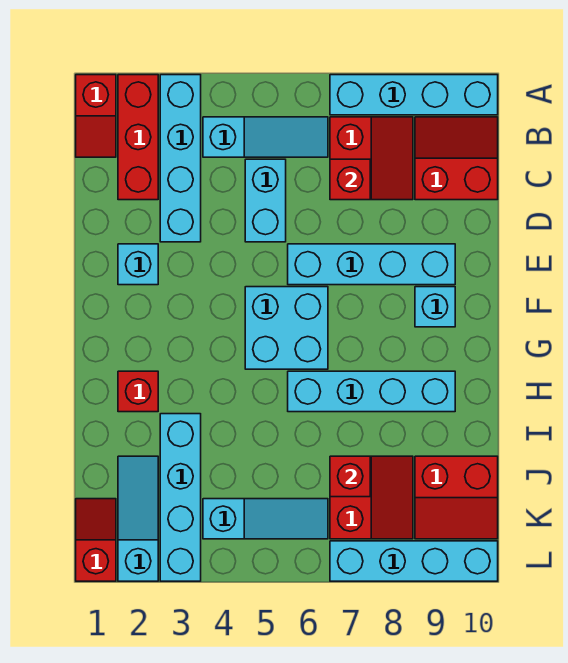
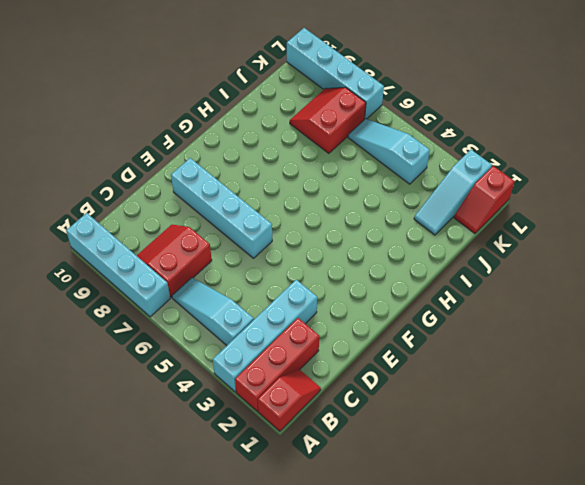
none -> red slope B9:C10 level 1 top C
none -> cyan brick C5:D5 level 1
none -> cyan brick E2 level 1

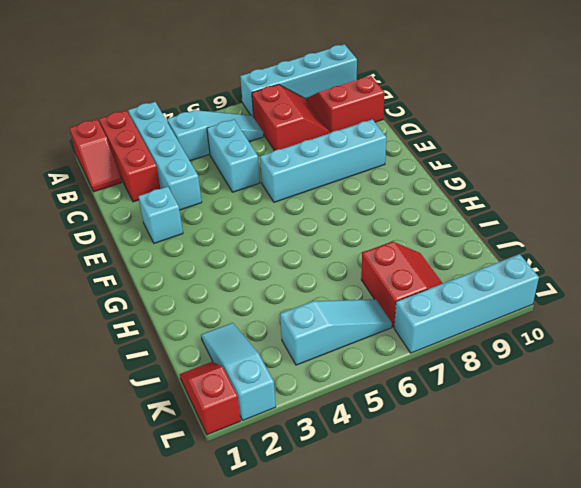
none -> cyan brick F5:G6 level 1
none -> cyan brick F9 level 1
none -> red brick H2 level 1

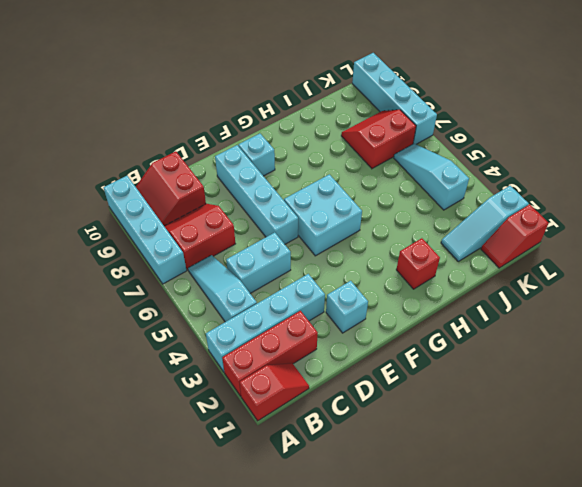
none -> cyan brick H6:H9 level 1
none -> cyan brick I3:L3 level 1
none -> red slope J9:K10 level 1 top J

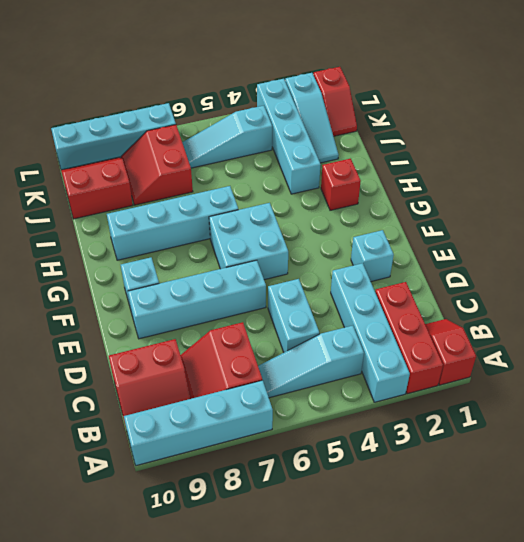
none -> red brick C7 level 2
none -> red brick J7 level 2

